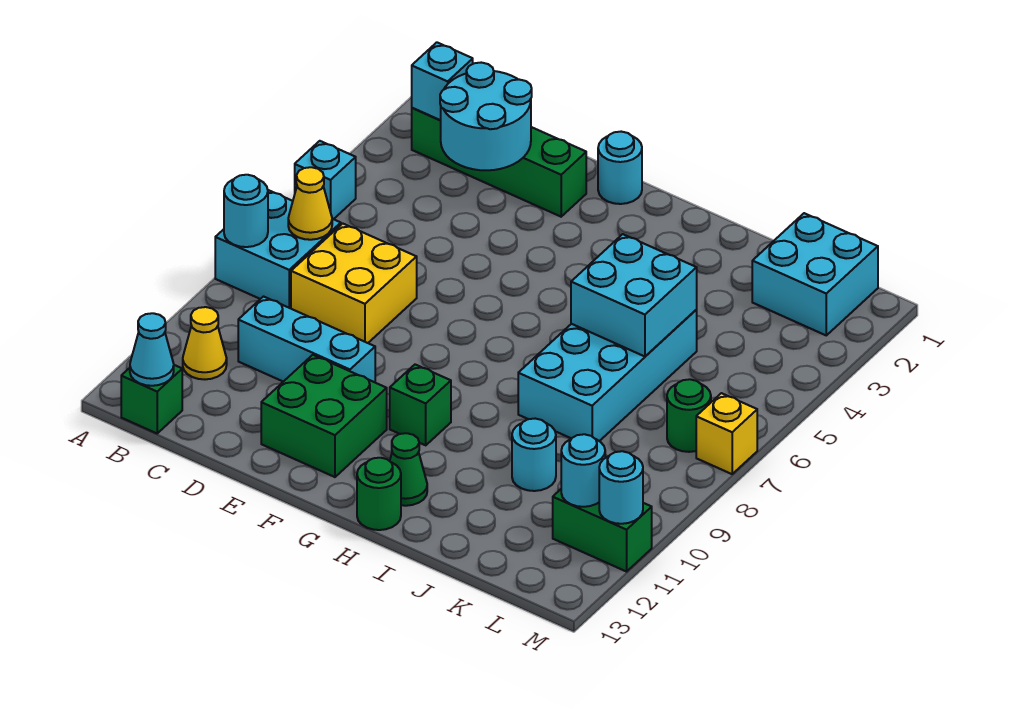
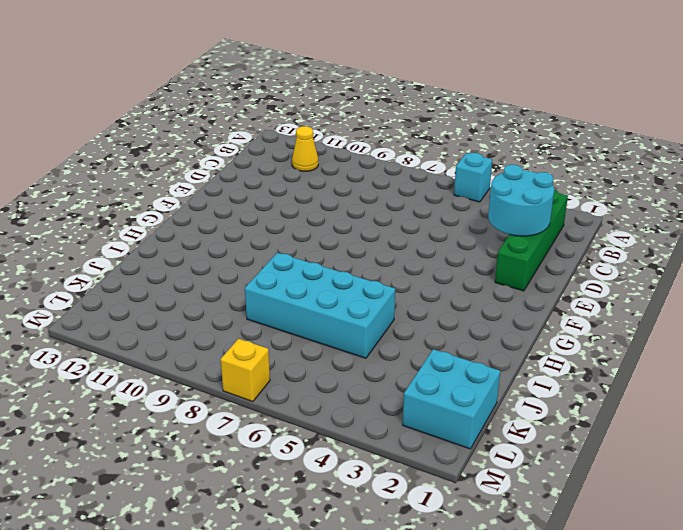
none -> cyan brick A7:B8 level 1
none -> green brick B13 level 1
none -> yellow brick C7:D8 level 1

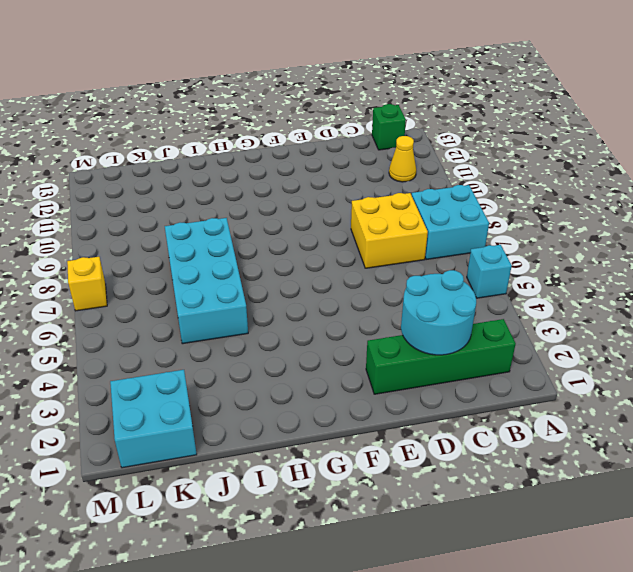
none -> cyan brick C10:E10 level 1
none -> green brick E11:F12 level 1
none -> cyan round brick F1 level 1

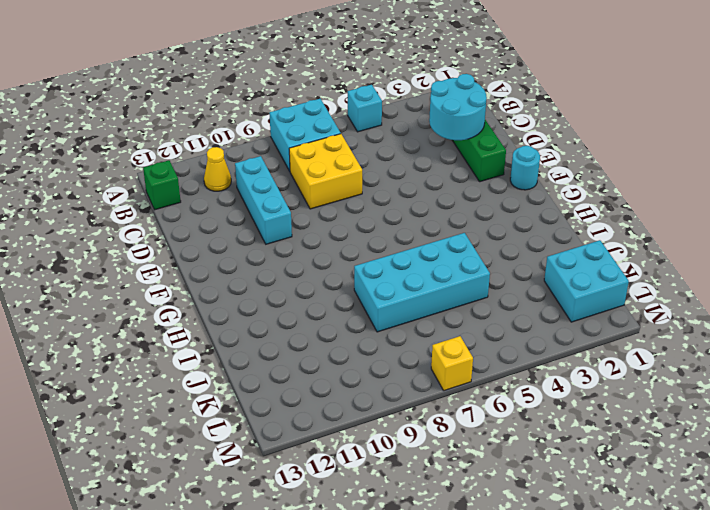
none -> green brick E11:F12 level 1
none -> green brick G10 level 1
none -> green cone H12 level 1

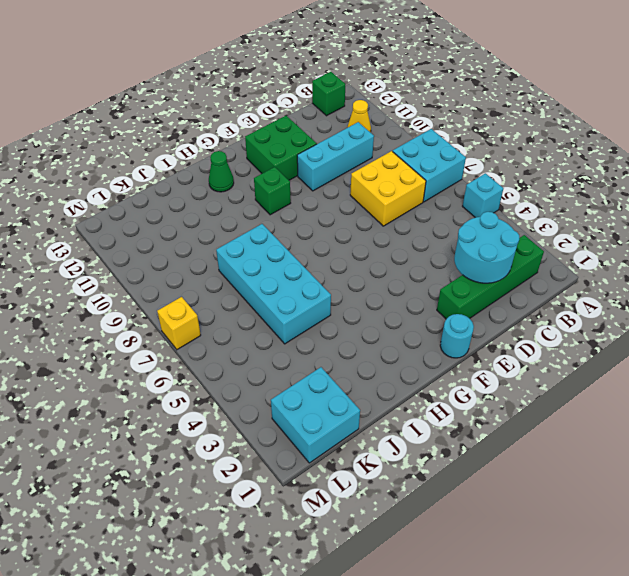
none -> green round brick H13 level 1
none -> cyan round brick J10 level 1
none -> green round brick L7 level 1

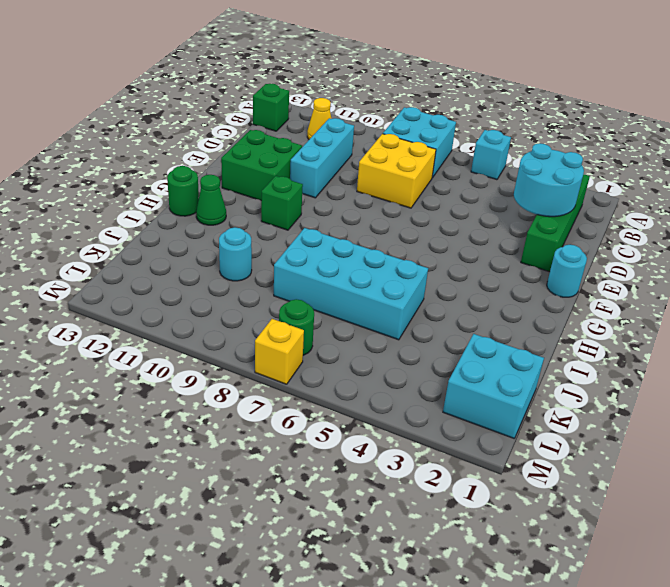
none -> green brick L11:M11 level 1
none -> cyan round brick A8 level 2
none -> cyan brick B2 level 2

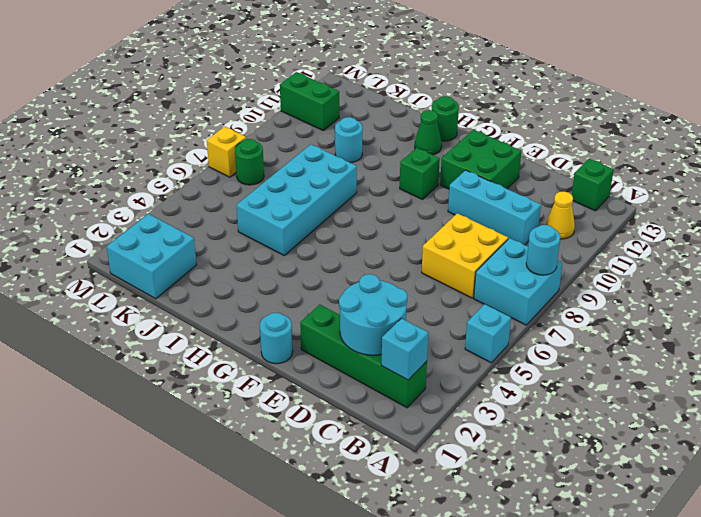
none -> yellow cone B7 level 2
none -> cyan cone B13 level 2
none -> cyan brick I5:J6 level 2

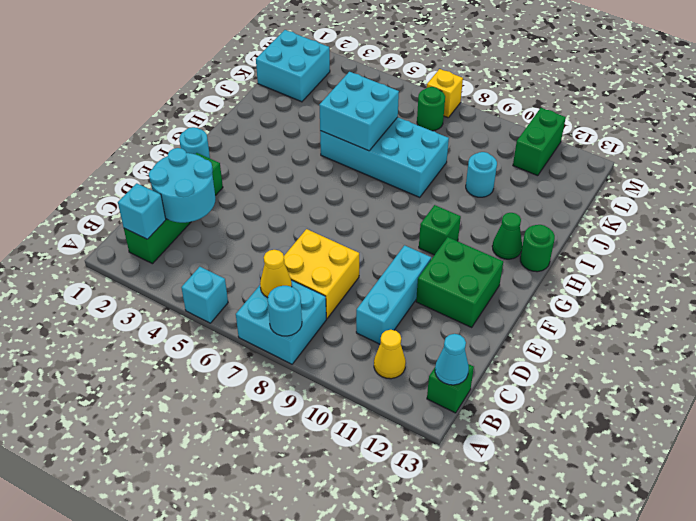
none -> cyan round brick L11 level 2
none -> cyan round brick M11 level 2

